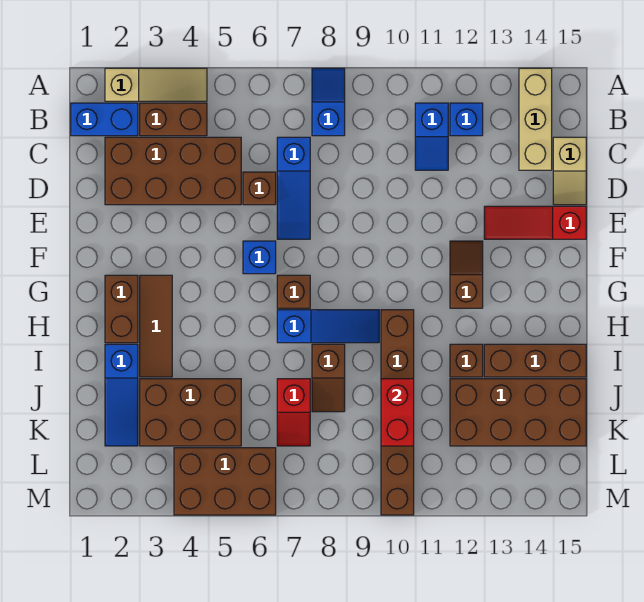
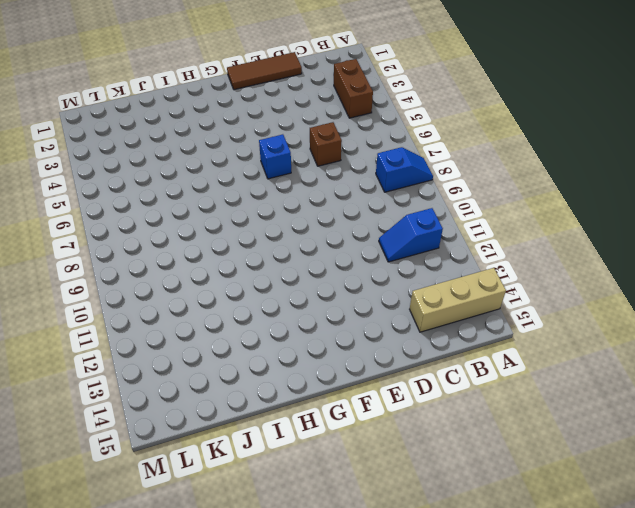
brown tile D1:F1 level 1 -> brown tile G3:I3 level 1
none -> tan slope A2:A4 level 1 top 2
none -> blue brick B1:B2 level 1
none -> blue brick B12 level 1

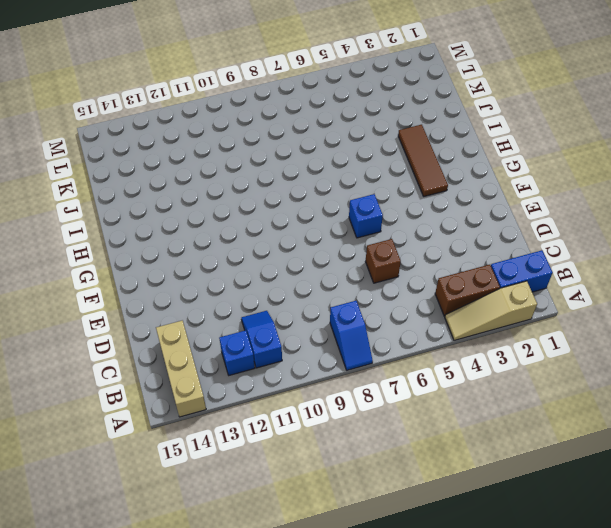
none -> brown brick C2:D5 level 1
none -> blue slope C7:E7 level 1 top C
none -> tan slope C15:D15 level 1 top C

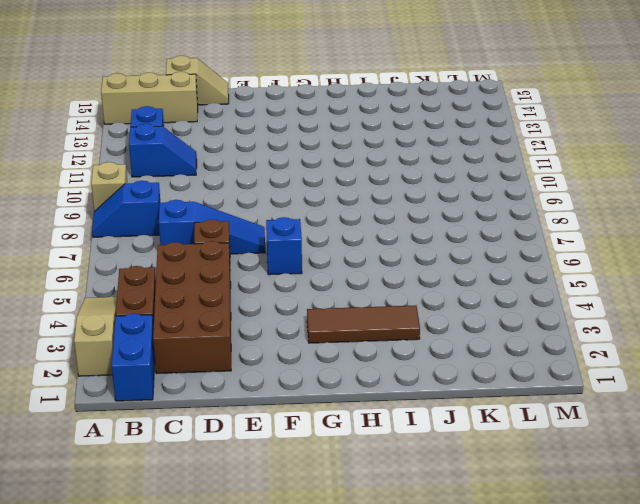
tan brick A9 level 1 -> none
none -> red slope E13:E15 level 1 top 15
none -> brown slope F12:G12 level 1 top G
none -> brown brick G2:H2 level 1

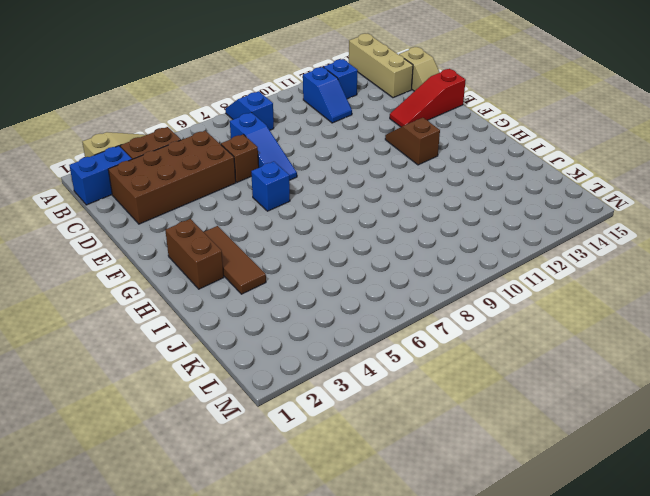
none -> brown brick G7 level 1
none -> blue slope H7:H9 level 1 top 7
none -> brown brick H10:M10 level 1

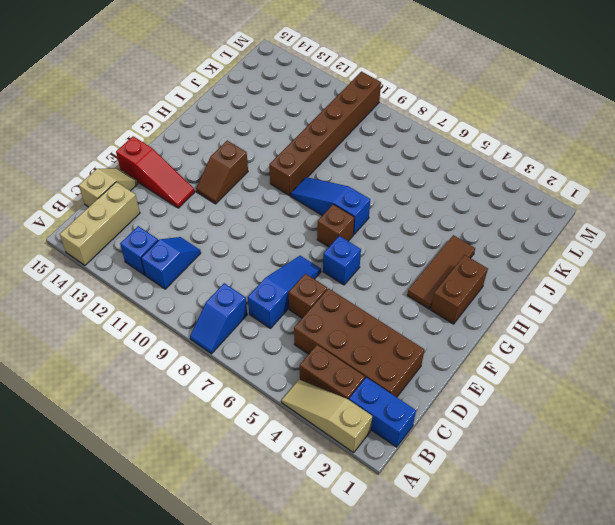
none -> blue slope I2:K2 level 1 top I
none -> brown slope I8:J8 level 1 top I
none -> brown brick I12 level 1

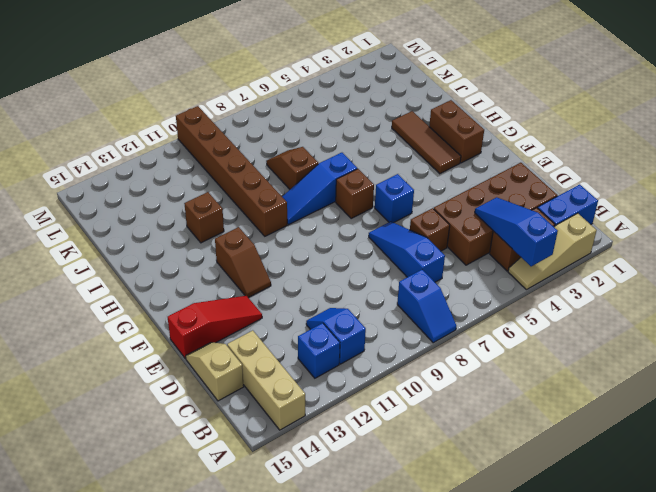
blue slope A4:C4 level 2 top A -> blue slope I2:K2 level 1 top I
none -> brown brick I13:I15 level 1
none -> brown brick J3:K5 level 1
none -> red slope J7:K7 level 1 top J

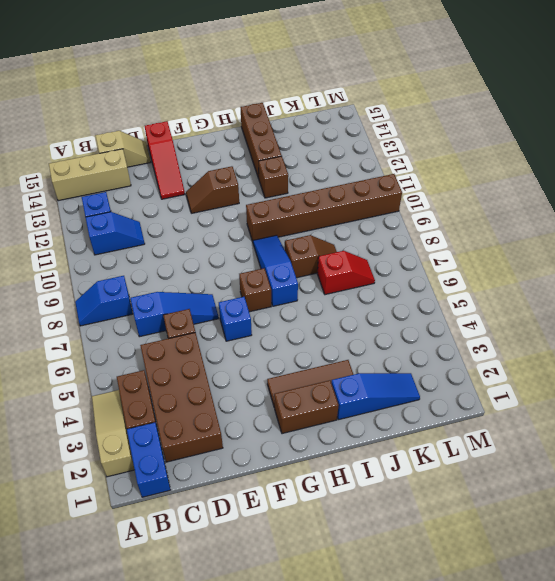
none -> brown brick J3:K5 level 1
none -> brown brick J12:K15 level 1
none -> brown brick L4:M6 level 1

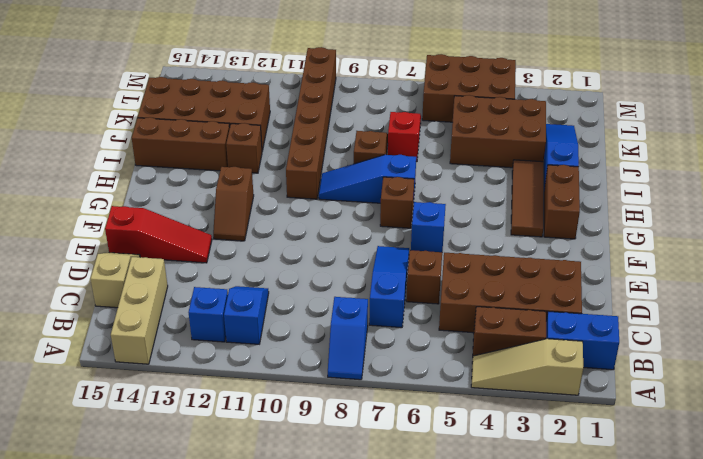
none -> red brick J10:K10 level 2

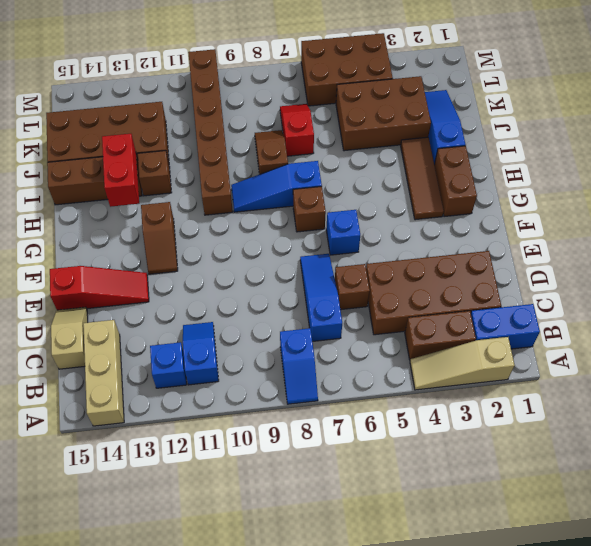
red brick H13:I13 level 2 -> red brick J10:K10 level 2

